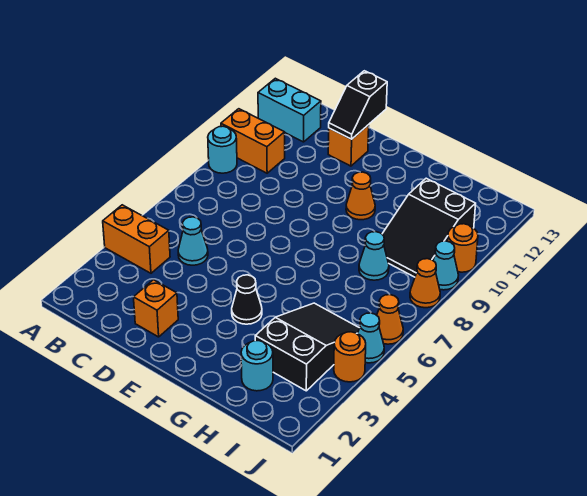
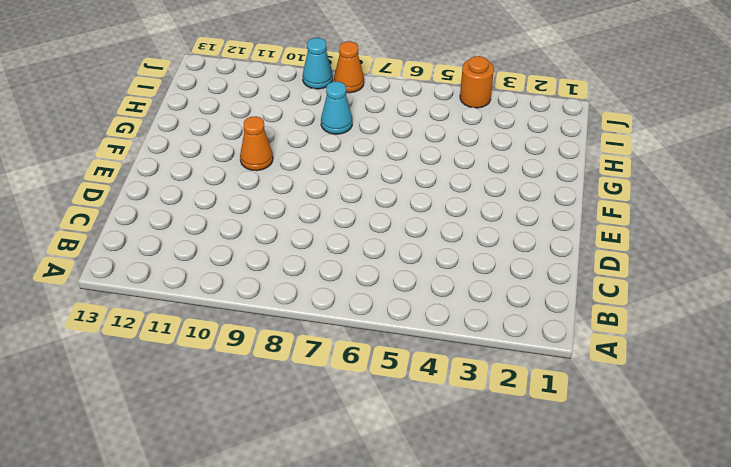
none -> orange brick A4:B4 level 1
none -> cyan round brick A9 level 1
none -> orange brick A10:B10 level 1

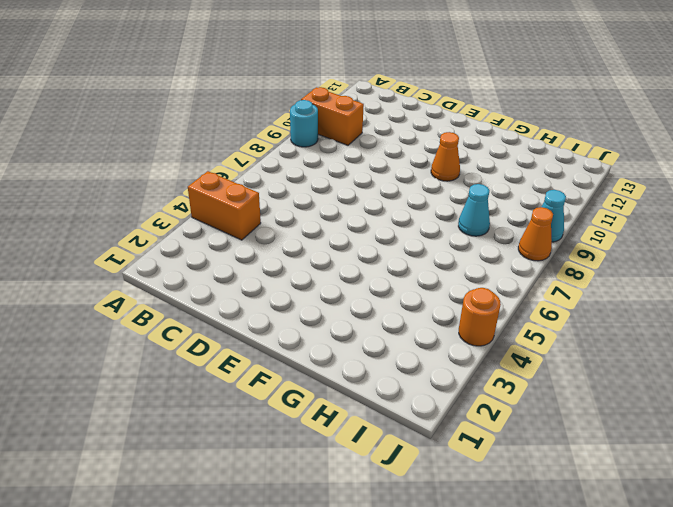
none -> cyan brick A12:B12 level 1
none -> cyan cone C5 level 1
none -> orange brick D2 level 1

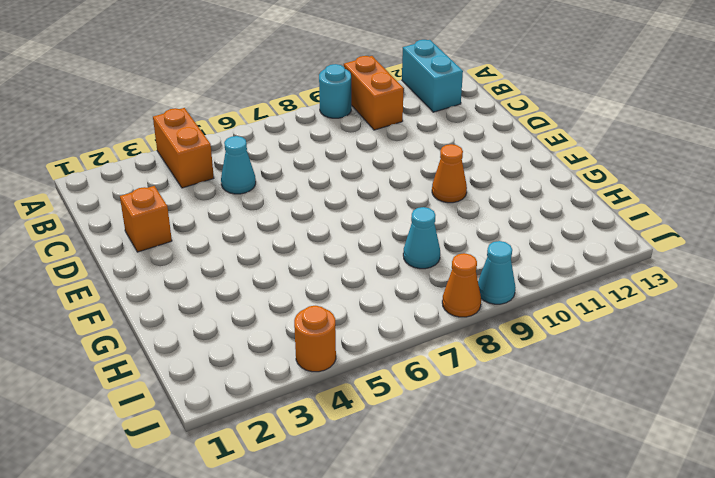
none -> orange brick D12 level 1
none -> black cone F4 level 1
none -> cyan round brick H2 level 1

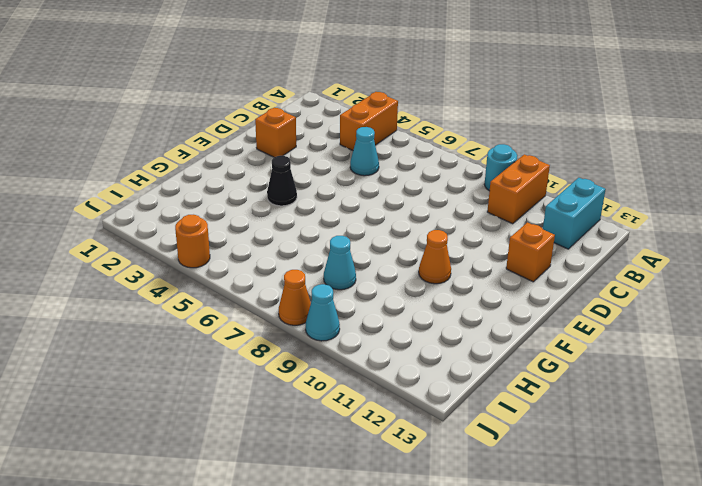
none -> cyan round brick H2 level 1
none -> black slope H3:I5 level 1 top 3
none -> black slope H9:I11 level 1 top 11

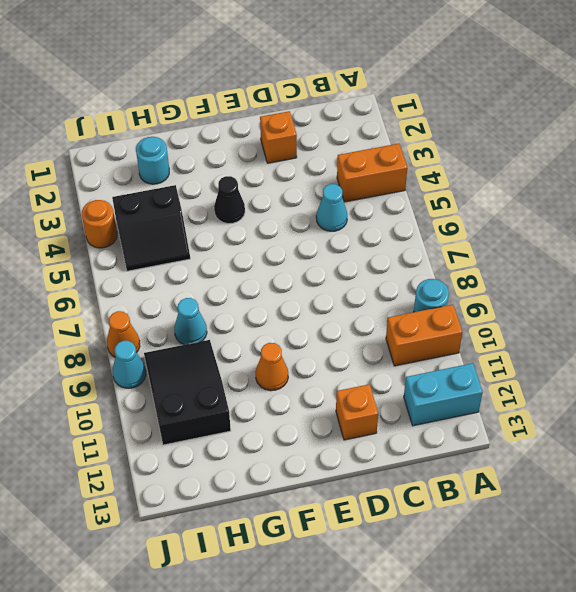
black slope H4:I5 level 1 top 4 -> black slope H3:I5 level 1 top 3
none -> cyan cone J5 level 1
none -> orange cone J6 level 1
none -> orange round brick J10 level 1

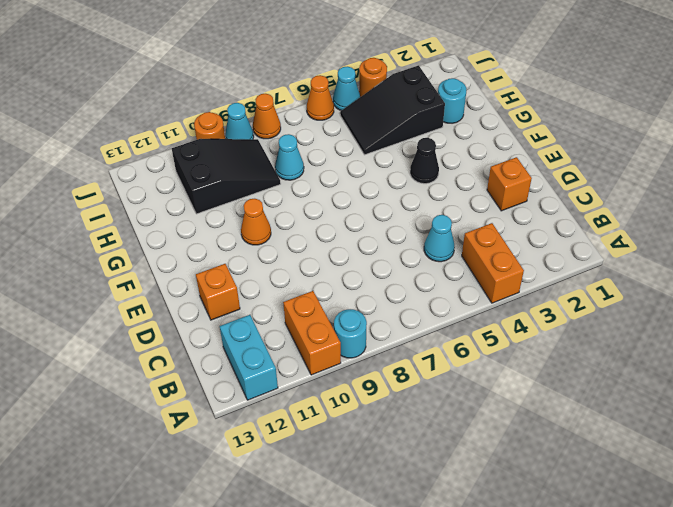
none -> black slope D12:D13 level 2 top 13

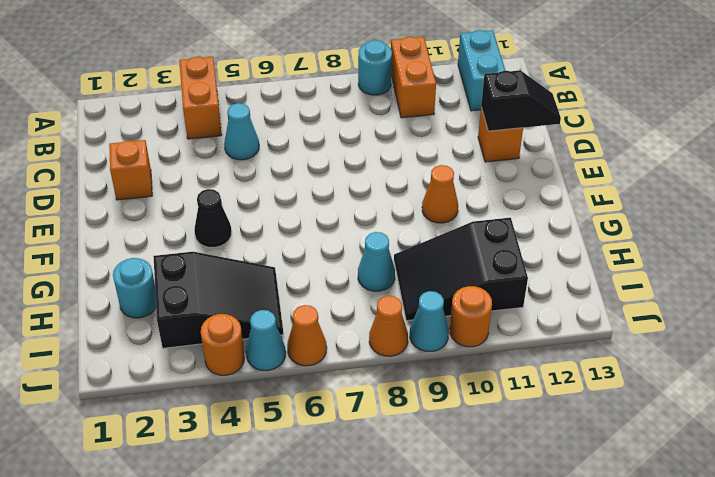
black slope D12:D13 level 2 top 12 -> black slope D12:D13 level 2 top 13

